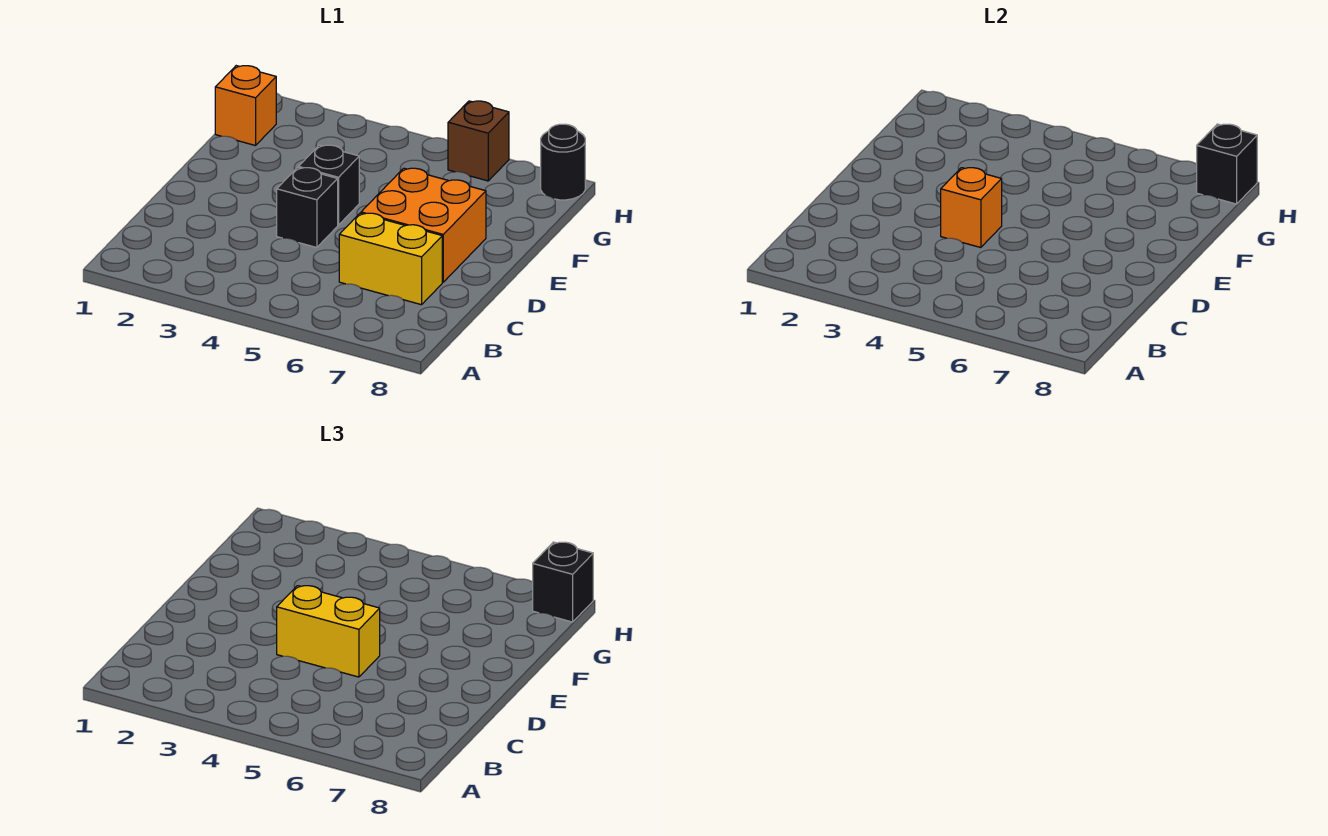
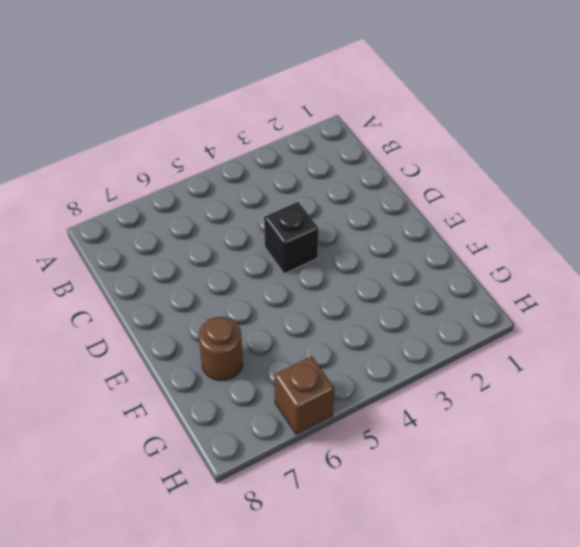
brown round brick F7 level 1 -> none
none -> yellow brick C6:C7 level 1
none -> orange brick D6:E7 level 1

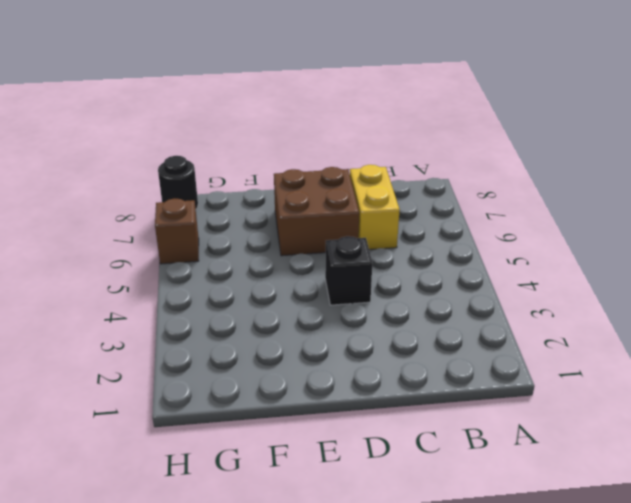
brown brick D6:E7 level 1 -> orange brick D6:E7 level 1
none -> black brick E4 level 1
none -> orange brick G1 level 1

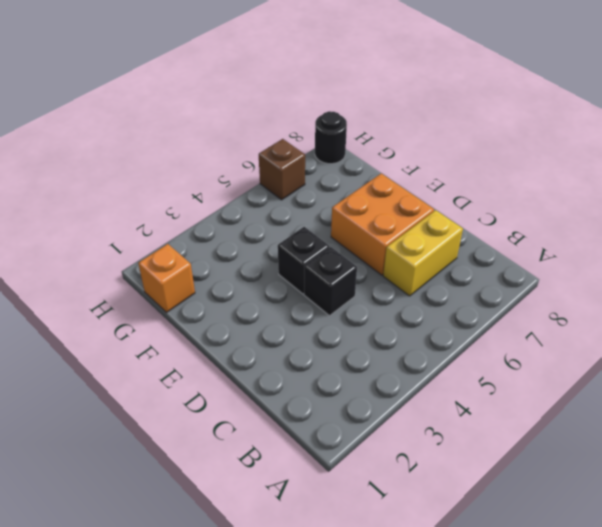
none -> orange brick D4 level 2
none -> black brick H8 level 2

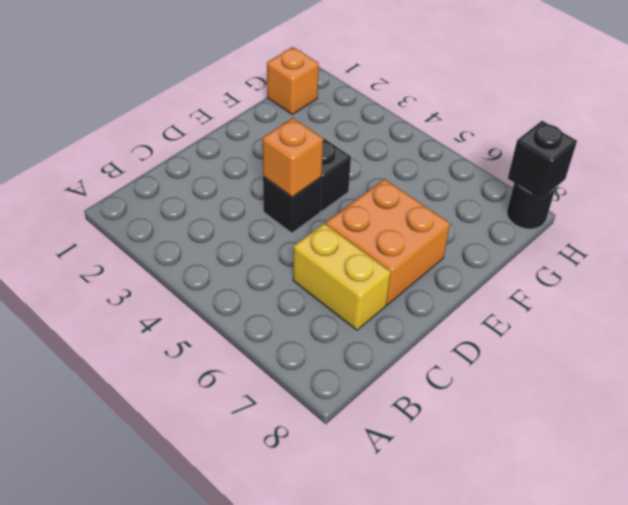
none -> brown brick H6 level 1
none -> yellow brick D4:D5 level 3

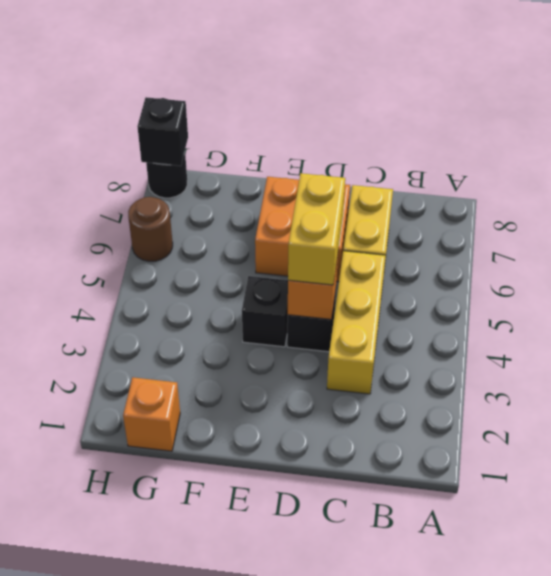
yellow brick C3:C5 level 1 -> none
brown round brick H6 level 1 -> brown brick H6 level 1
none -> black brick H8 level 3

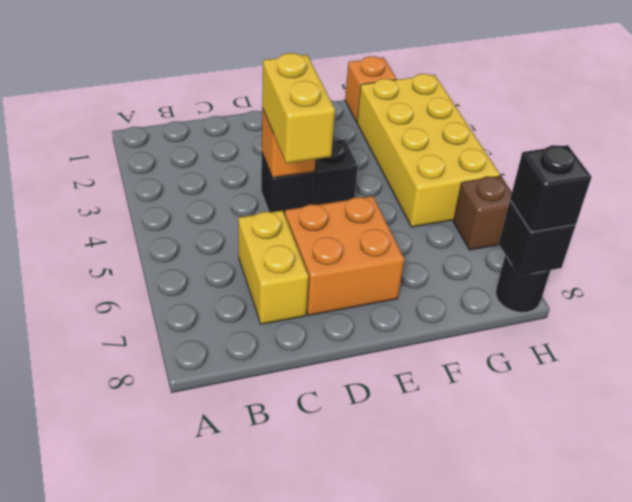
yellow brick G2:H5 level 1 -> none

